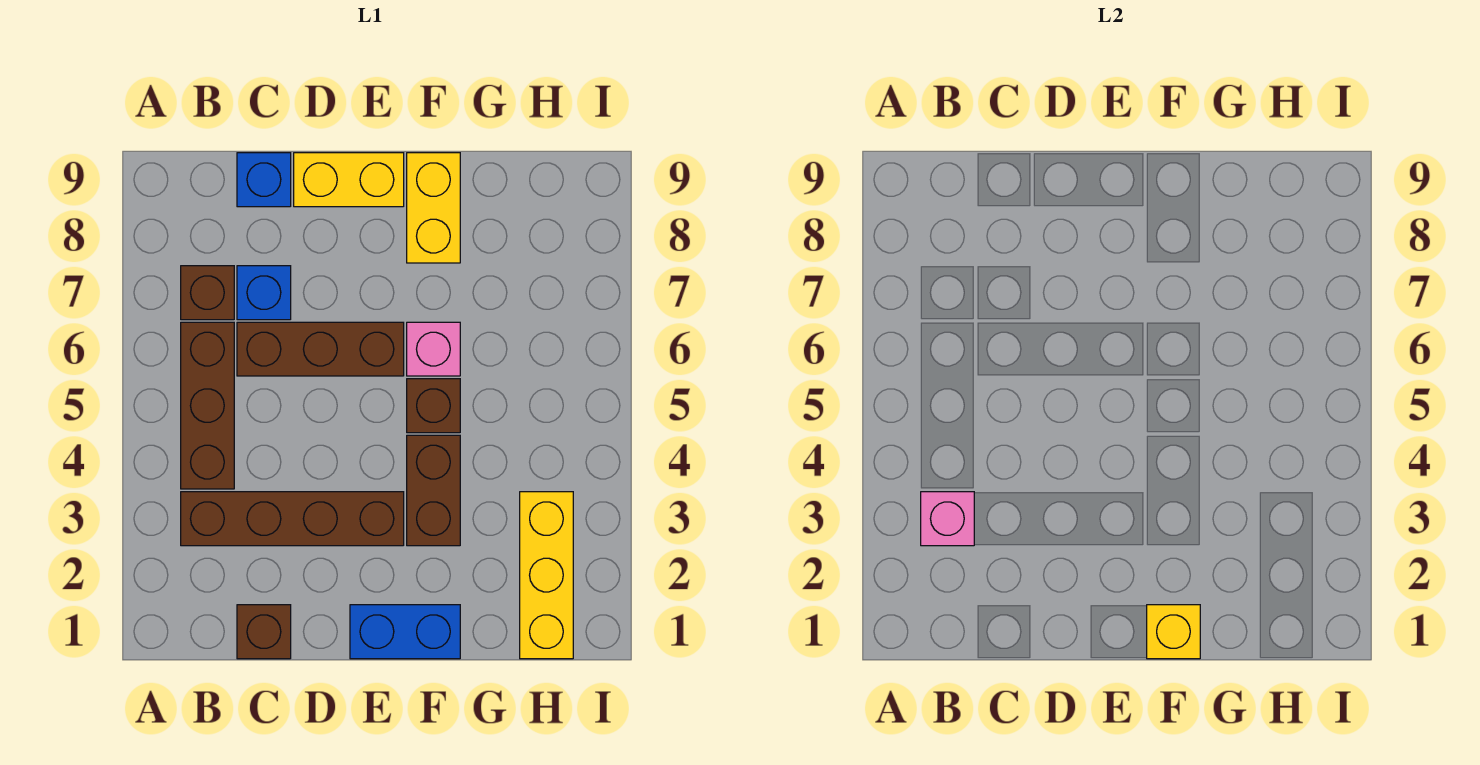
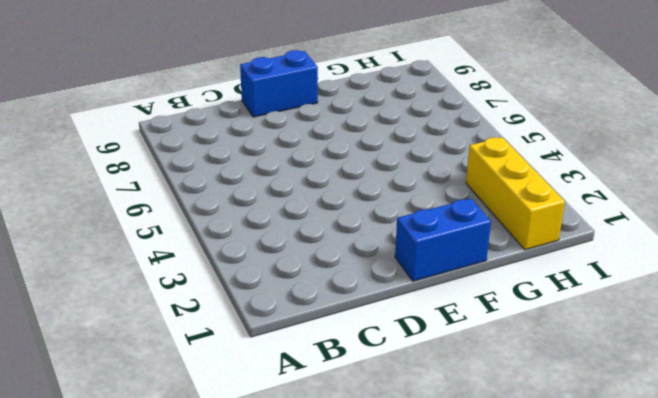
blue brick D9:E9 level 1 -> yellow brick D9:E9 level 1
none -> brown brick B3:E3 level 1
none -> brown brick B4:B6 level 1
none -> brown brick B7 level 1

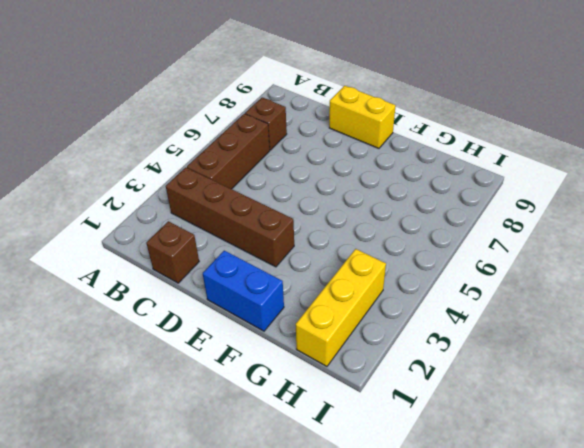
none -> brown brick C6:E6 level 1
none -> blue brick C7 level 1
none -> blue brick C9 level 1

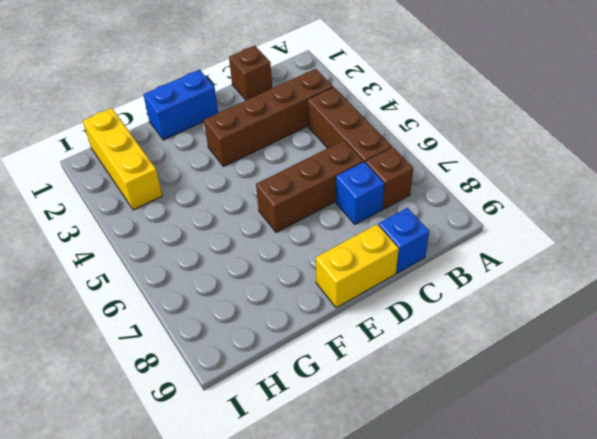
none -> brown brick F3:F4 level 1
none -> brown brick F5 level 1
none -> pink brick F6 level 1

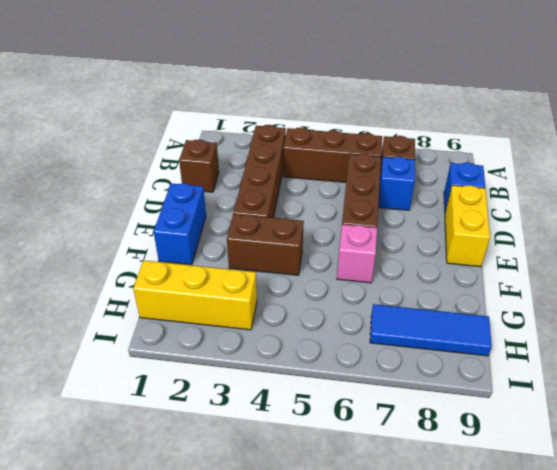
blue tile H7:H9 level 1 -> none
none -> brown brick F5 level 1
none -> yellow brick F8:F9 level 1
none -> pink brick B3 level 2

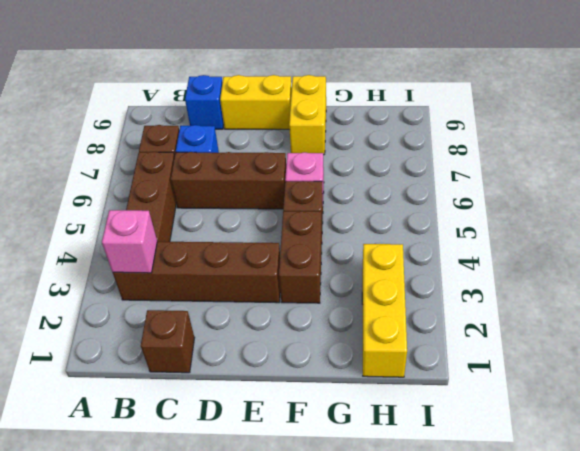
none -> blue brick E1:F1 level 1
none -> yellow brick F1 level 2

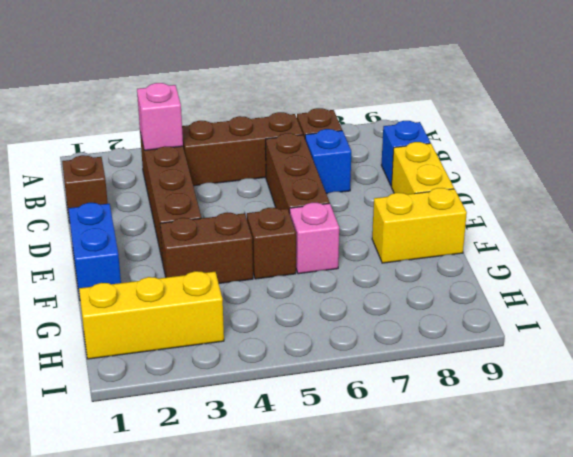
none -> yellow brick F1 level 2

